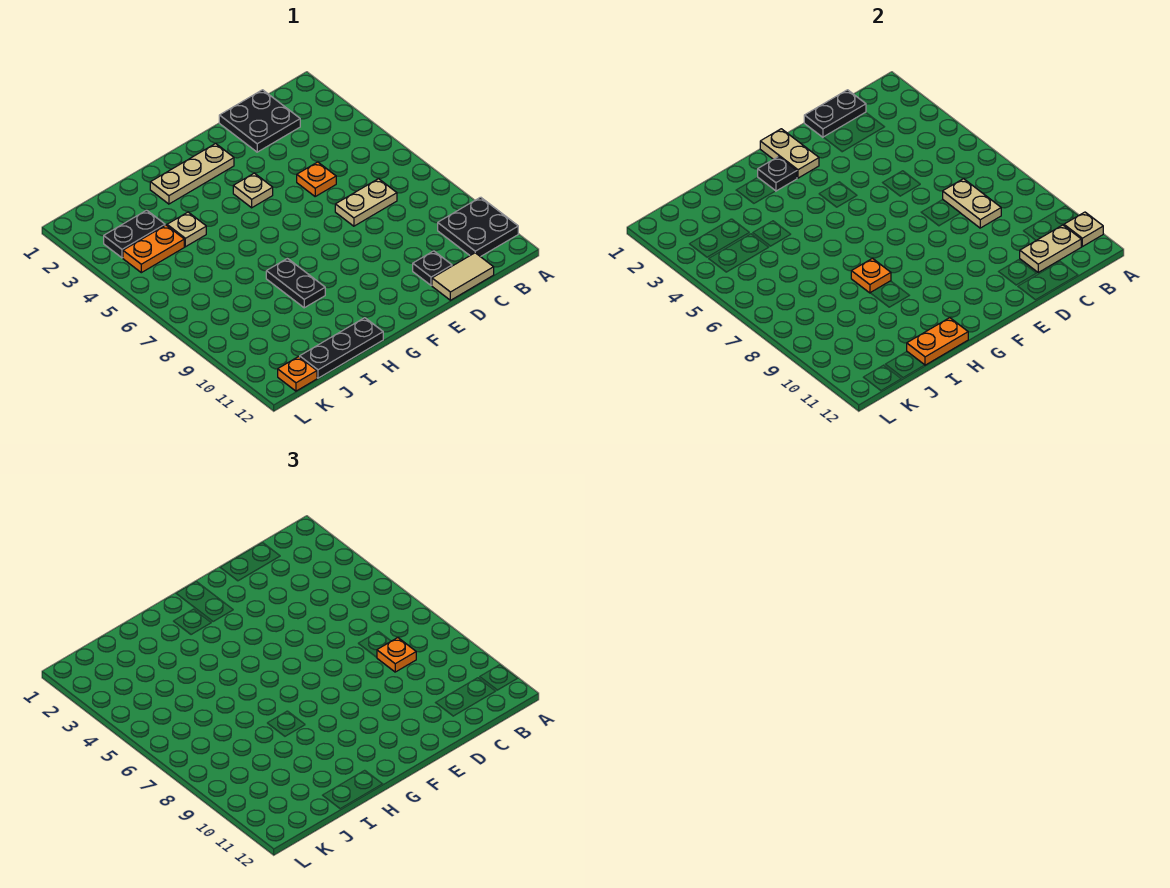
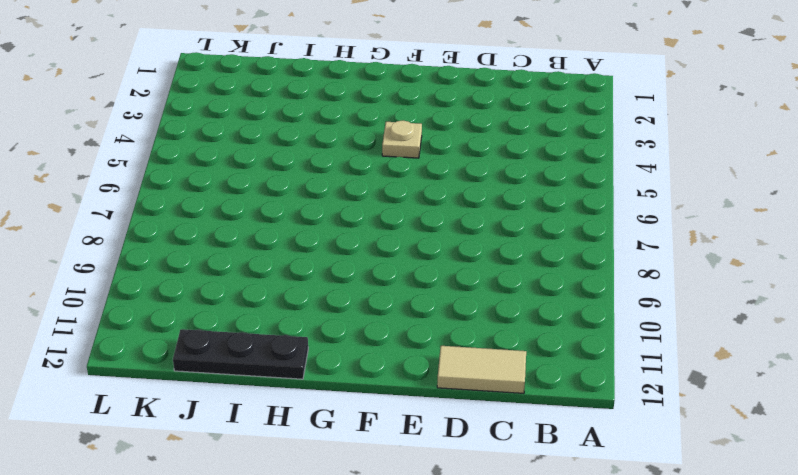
none -> black plate A10:B11 level 1
none -> black plate C1:D2 level 1
none -> tan plate C7:D7 level 1

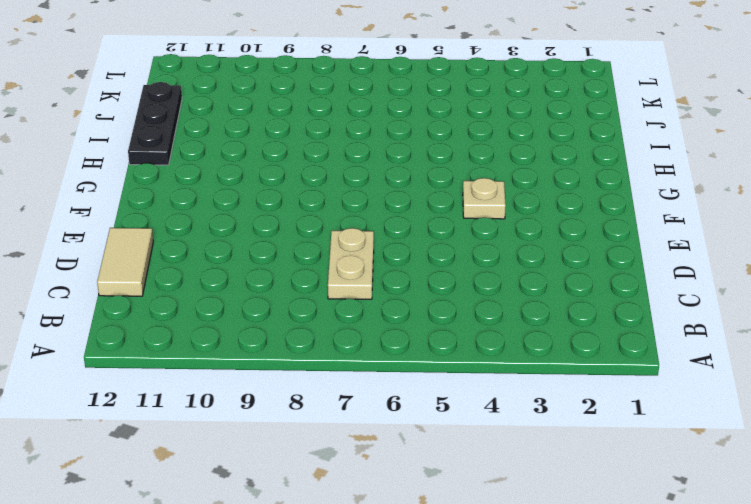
none -> black plate A10:B11 level 1
none -> black plate C1:D2 level 1
none -> orange plate D5 level 1

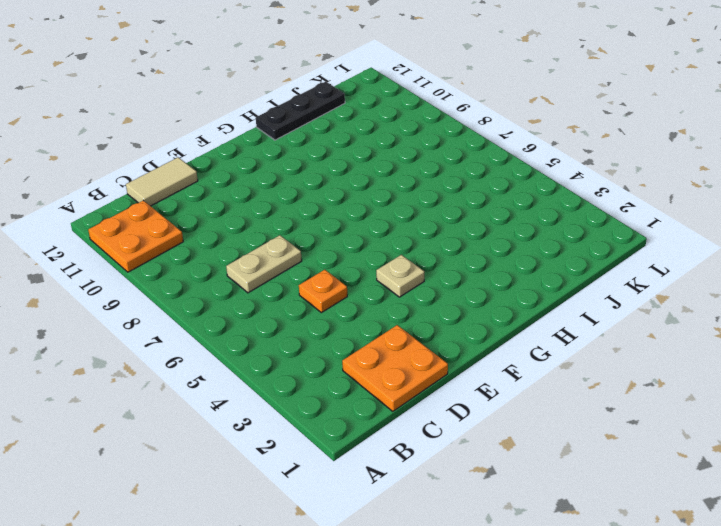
orange plate A10:B11 level 1 -> black plate A10:B11 level 1
orange plate C1:D2 level 1 -> black plate C1:D2 level 1
none -> black plate D11 level 1
none -> tan plate F2:H2 level 1
none -> black plate H8:H9 level 1

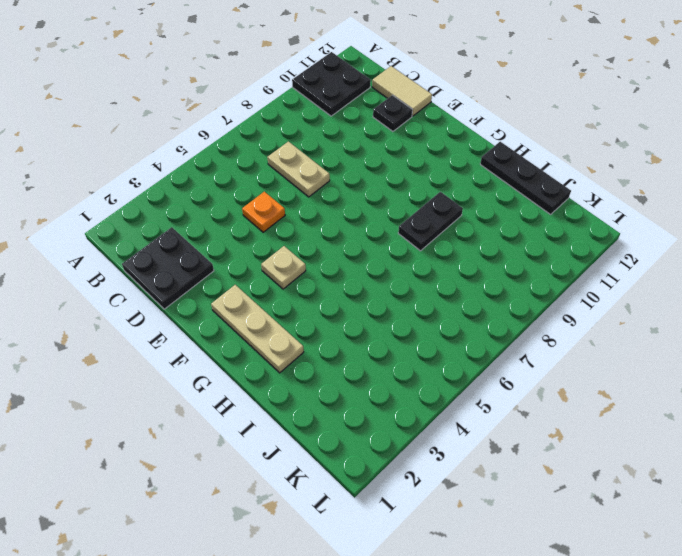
none -> tan plate I4 level 1
none -> black plate J3:K3 level 1
none -> orange plate J4:K4 level 1

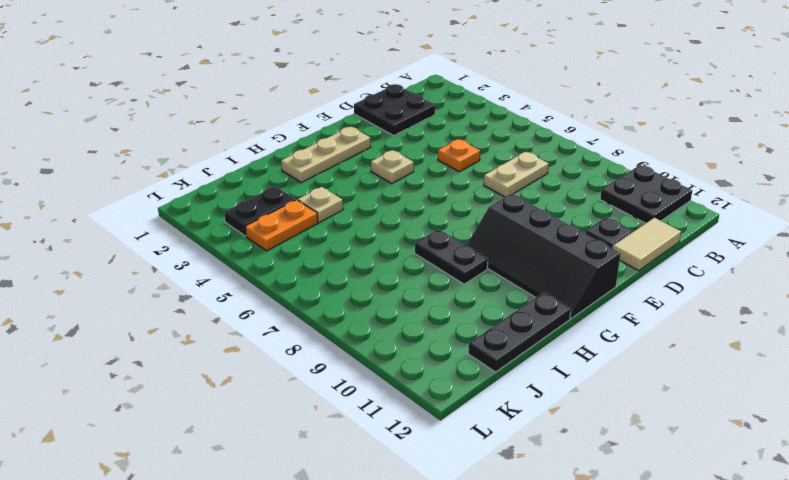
black slope F9:G12 level 1 top F -> none
none -> orange plate K12 level 1
none -> tan plate A11 level 2
none -> tan plate B11:C11 level 2

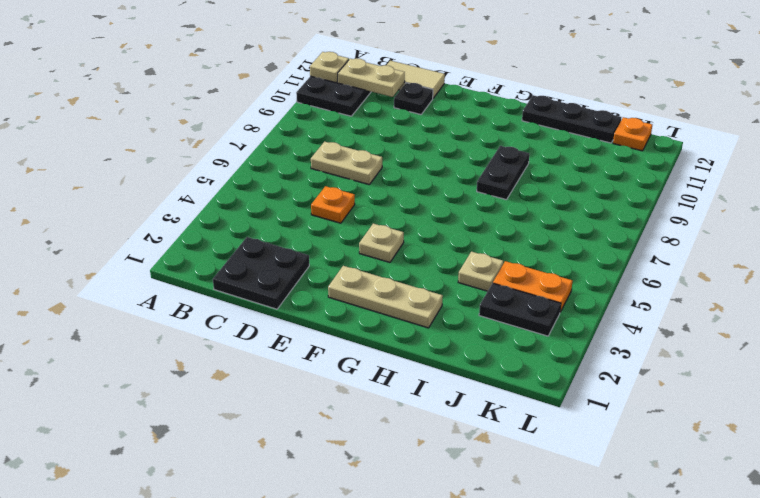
none -> black plate C1:D1 level 2
none -> tan plate C7:C8 level 2
none -> tan plate F1:F2 level 2

